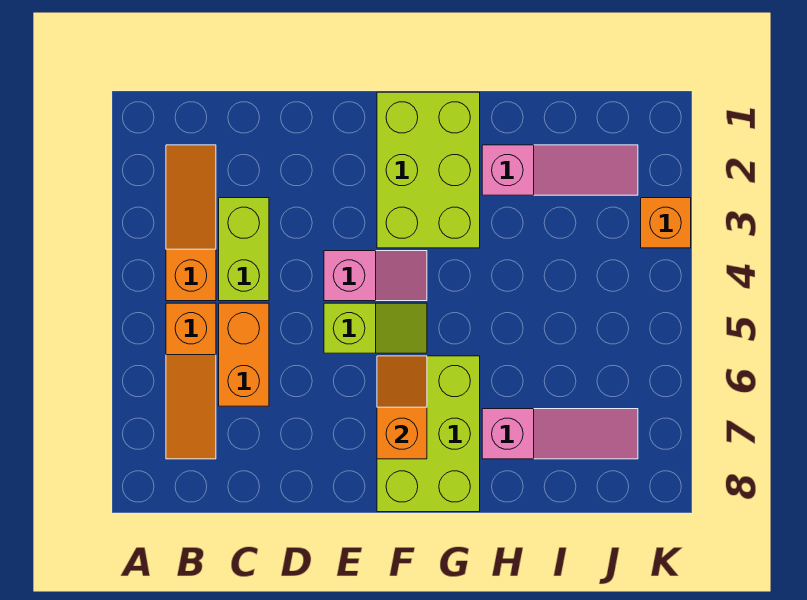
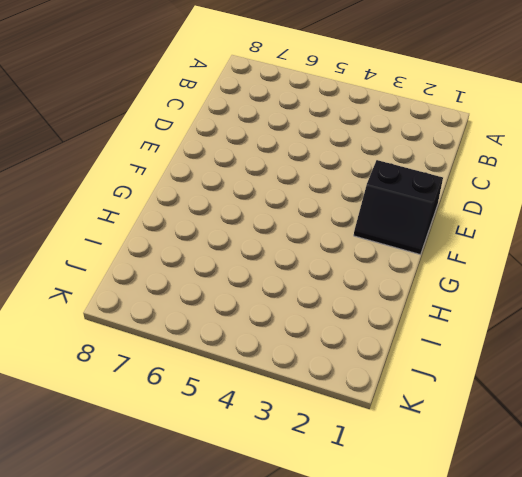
black slope E1:F2 level 1 top E -> lime brick F1:G3 level 1
none -> orange slope B2:B4 level 1 top 4
none -> orange slope B5:B7 level 1 top 5
none -> lime brick C3:C4 level 1

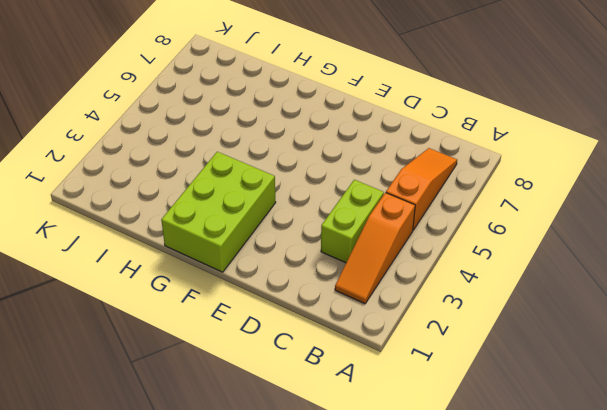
none -> orange brick C5:C6 level 1
none -> pink slope E4:F4 level 1 top E
none -> lime slope E5:F5 level 1 top E

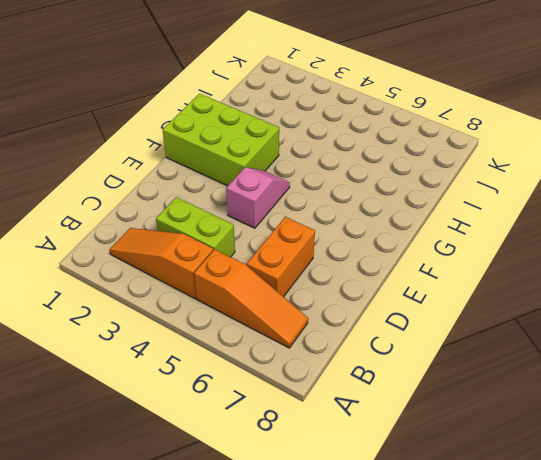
orange brick C6:D6 level 1 -> orange brick C5:C6 level 1
none -> lime slope E5:F5 level 1 top E
none -> lime brick F6:G8 level 1
none -> pink slope H2:J2 level 1 top H

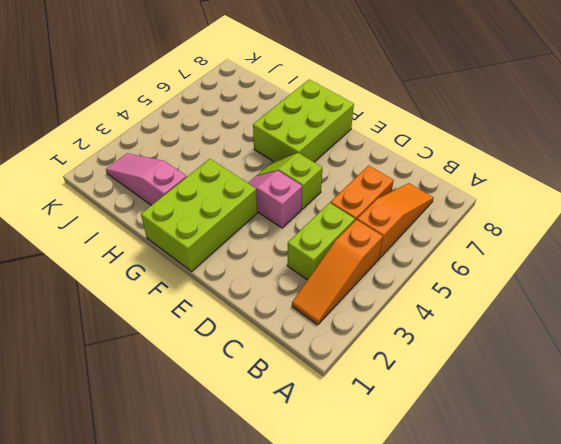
none -> pink slope H7:J7 level 1 top H
none -> orange brick K3 level 1
none -> orange slope F6:F7 level 2 top 7

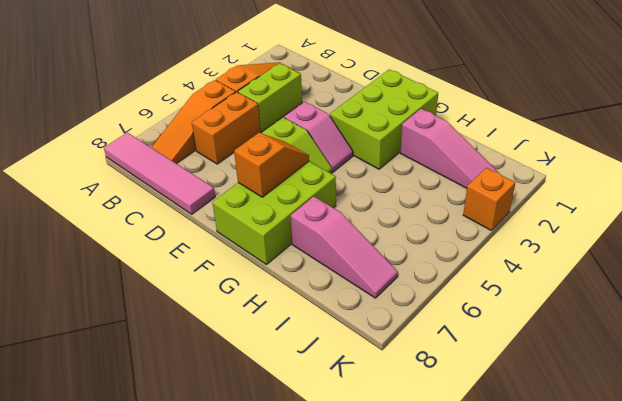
pink tile A8:D8 level 1 -> none

